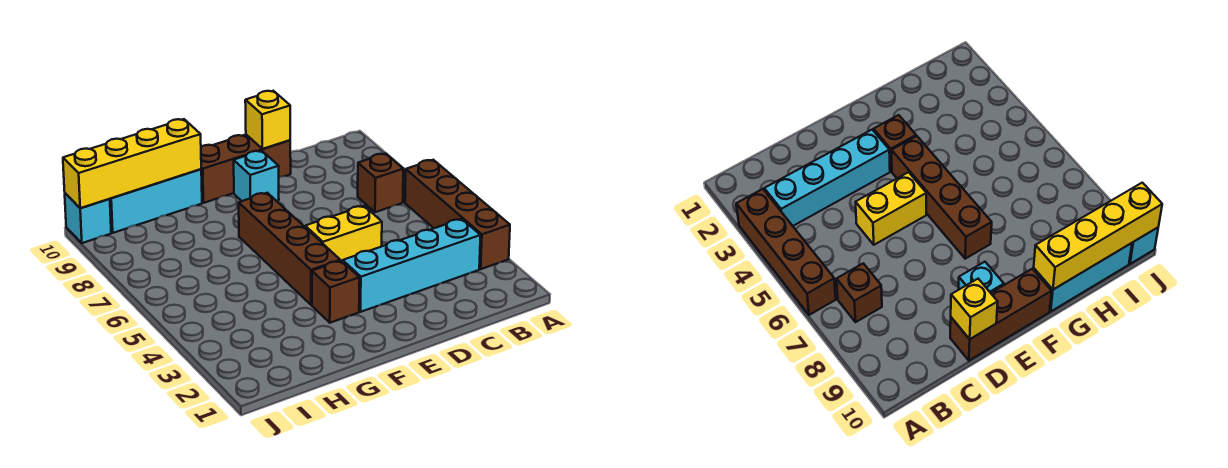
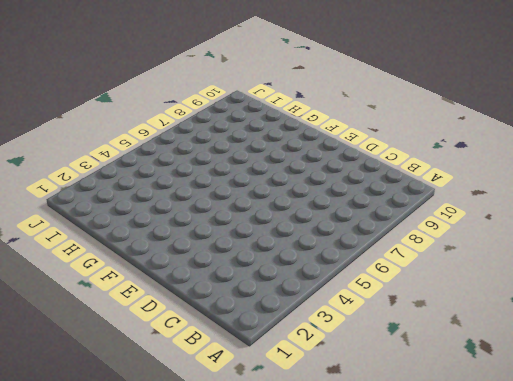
none -> brown brick A3:A6 level 1
none -> cyan brick B3:E3 level 1
none -> brown brick B7 level 1

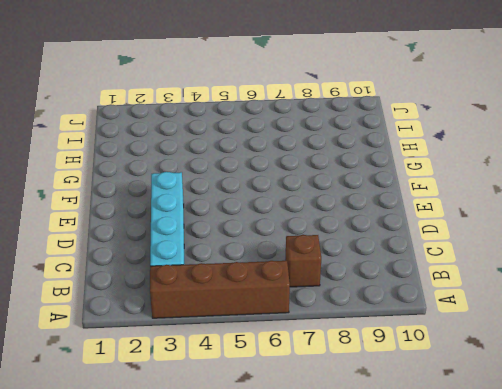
none -> yellow brick D5:E5 level 1
none -> brown brick D10:F10 level 1
none -> cyan brick E9 level 1

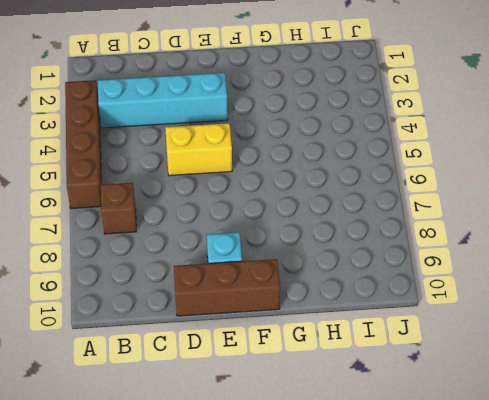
none -> brown brick F3 level 1
none -> brown brick F4:F7 level 1
none -> cyan brick G10:I10 level 1

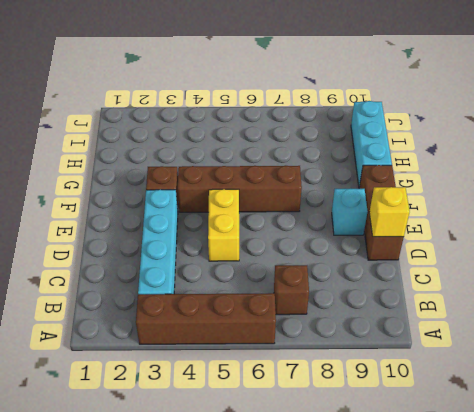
none -> cyan brick J10 level 1
none -> yellow brick G10:J10 level 2

